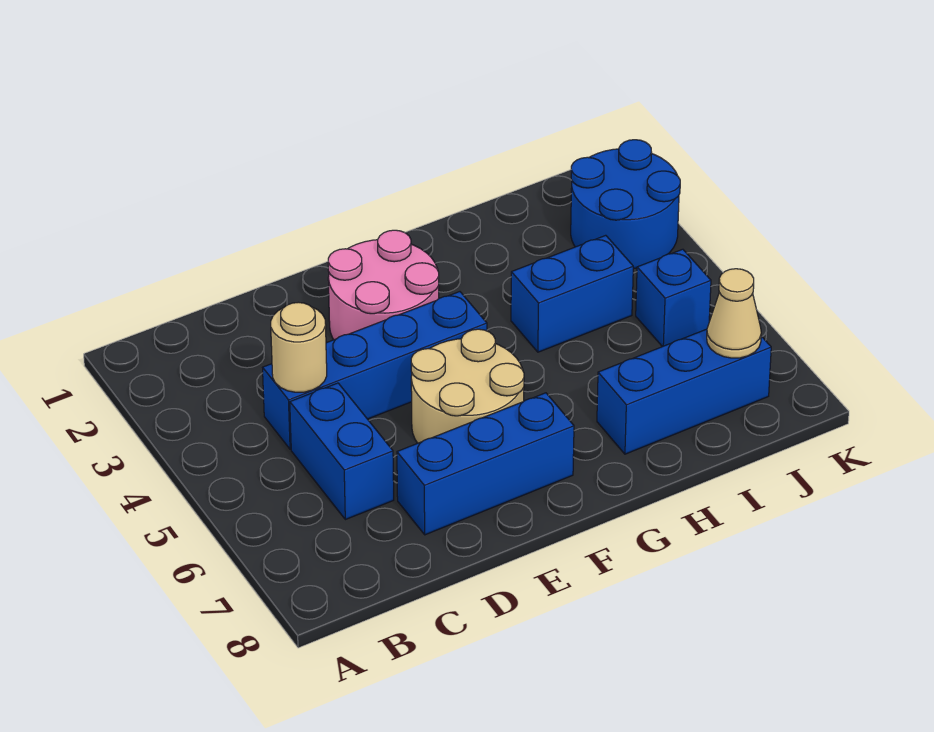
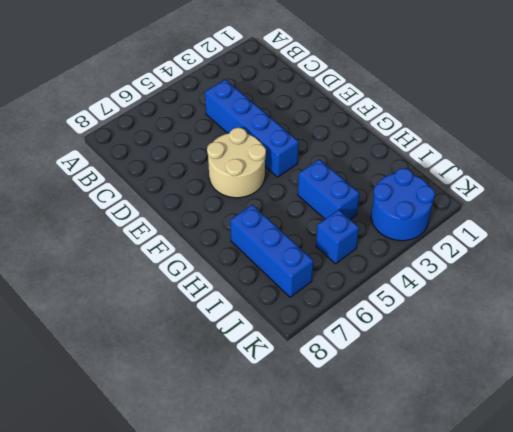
none -> blue brick C5:C6 level 1
none -> blue brick D7:F7 level 1

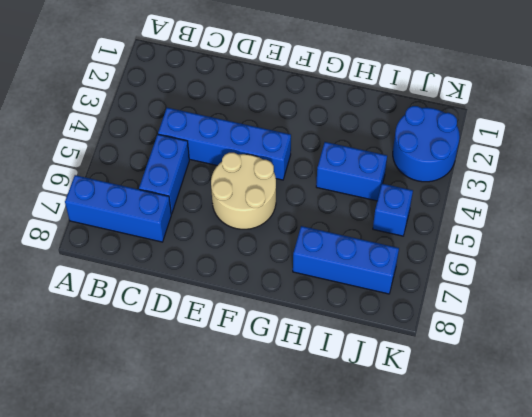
blue brick A7:C7 level 1 -> blue brick D7:F7 level 1
none -> pink round brick E2:F3 level 1
none -> tan round brick C4 level 2

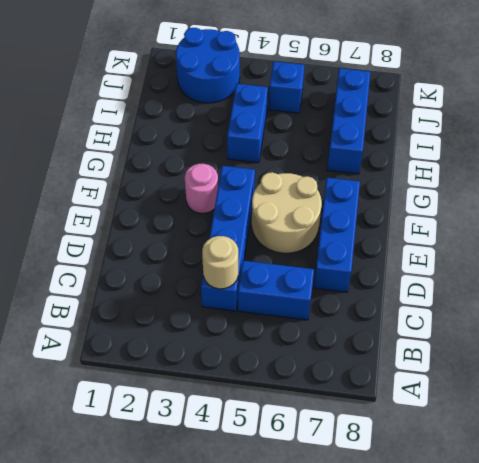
pink round brick F3 level 1 -> pink round brick E2:F3 level 1
none -> tan cone J7 level 2

